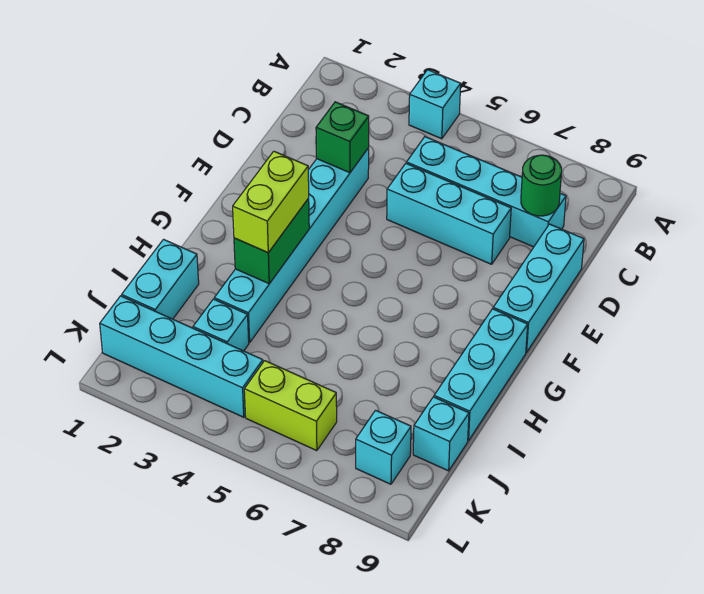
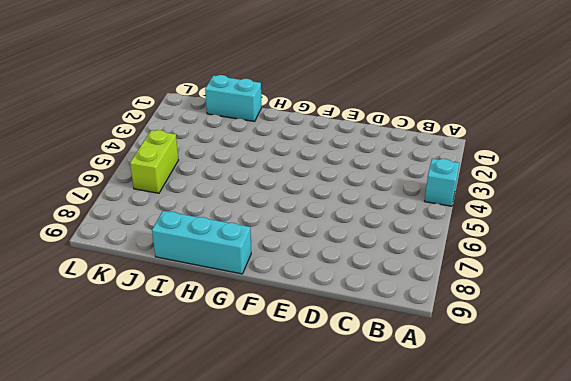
none -> cyan brick C5:C8 level 1
none -> cyan brick D3:I3 level 1
none -> cyan brick D5:D7 level 1

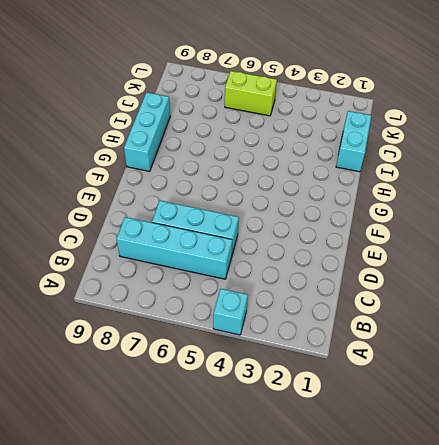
none -> cyan brick D3:I3 level 1
none -> cyan brick D9:F9 level 1
none -> cyan brick J3 level 1

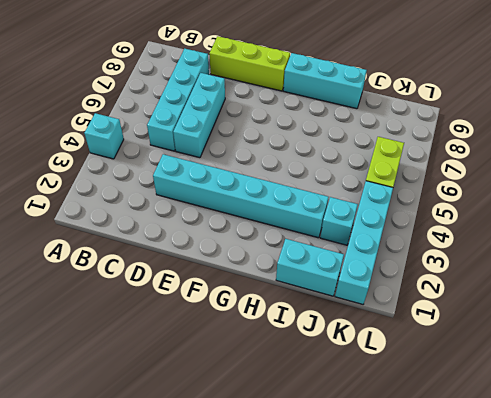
lime brick D9:F9 level 1 -> cyan brick D9:F9 level 1
none -> cyan brick J9 level 1
none -> cyan brick K8 level 1
none -> green round brick C8 level 2

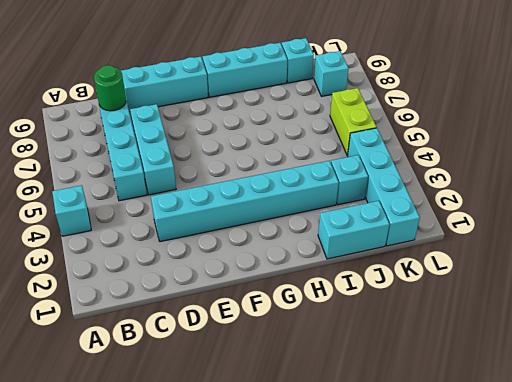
none -> green brick D3 level 2
none -> green brick G3:H3 level 2
none -> lime brick G3:H3 level 3

